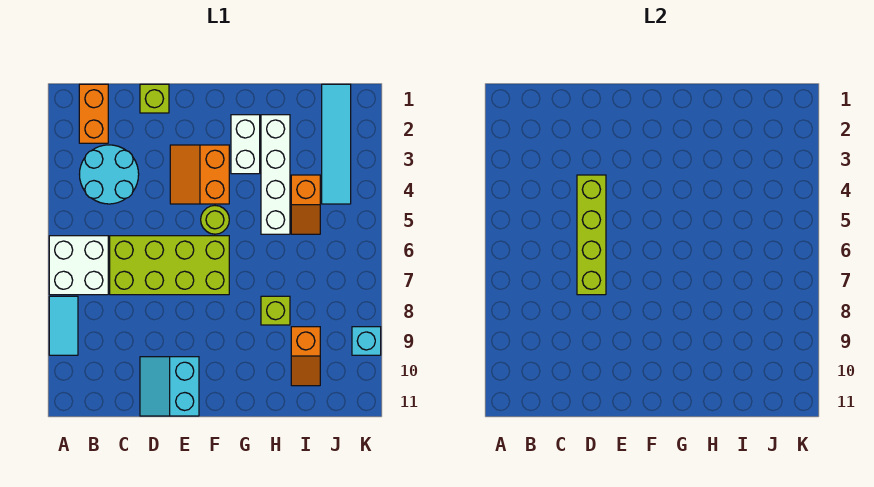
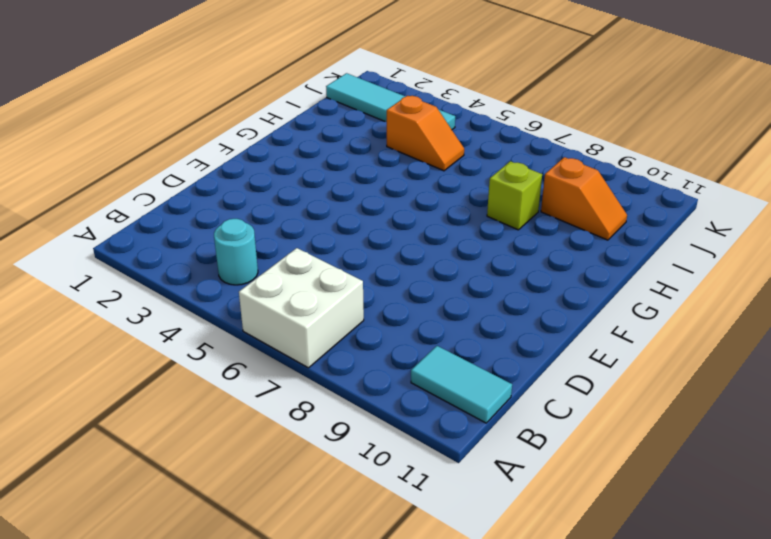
cyan round brick B4 level 1 -> cyan round brick B3:C4 level 1
cyan tile B10:B11 level 1 -> cyan tile A8:A9 level 1
none -> orange brick B1:B2 level 1
none -> lime brick C6:F7 level 1
none -> lime brick D1 level 1

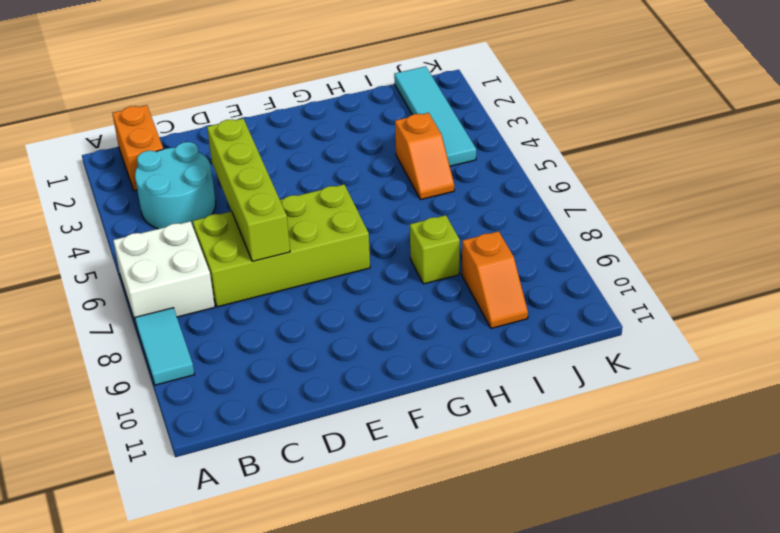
none -> lime brick D1 level 1
none -> cyan slope D10:E11 level 1 top E
none -> orange slope E3:F4 level 1 top F

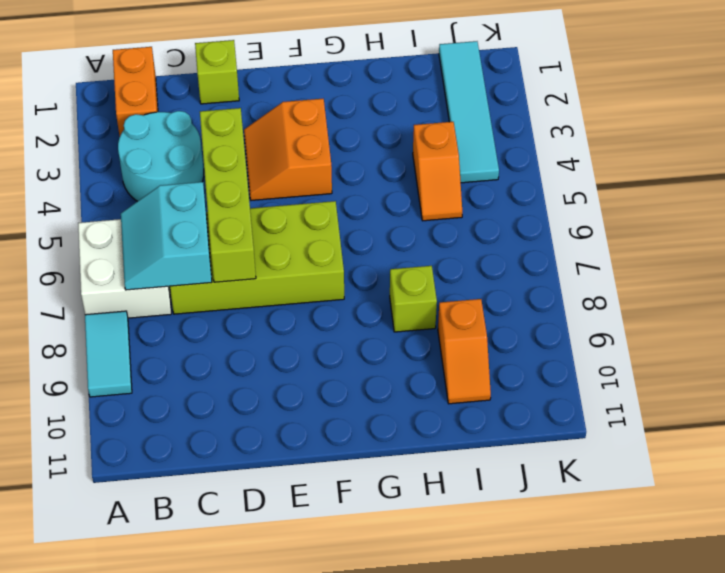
cyan slope B6:C7 level 2 top C -> cyan slope D10:E11 level 1 top E
none -> lime round brick F5 level 1
none -> white brick G2:G3 level 1
none -> white brick H2:H5 level 1

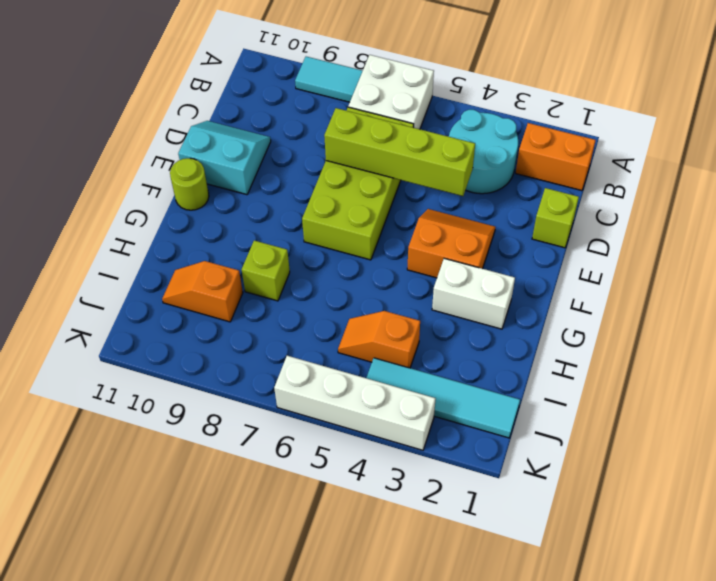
lime round brick F11 level 1 -> lime round brick F5 level 1
white brick K3:K6 level 1 -> white brick H2:H5 level 1
none -> cyan brick K9 level 1

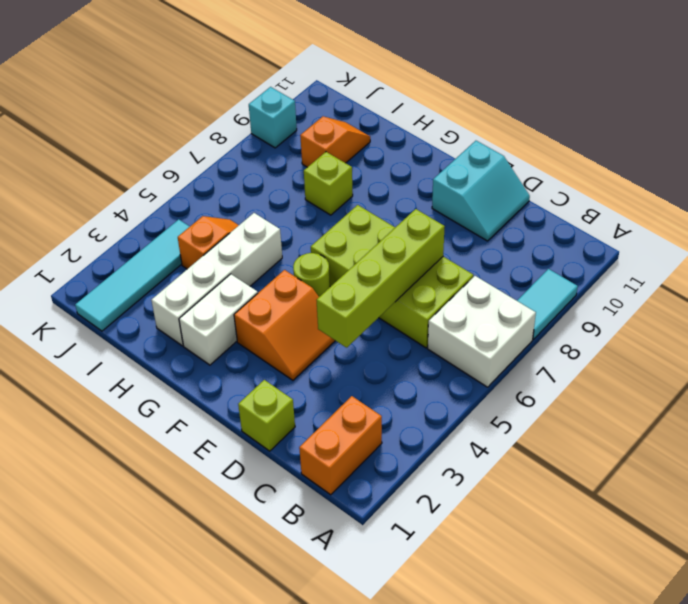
none -> cyan round brick B3:C4 level 1

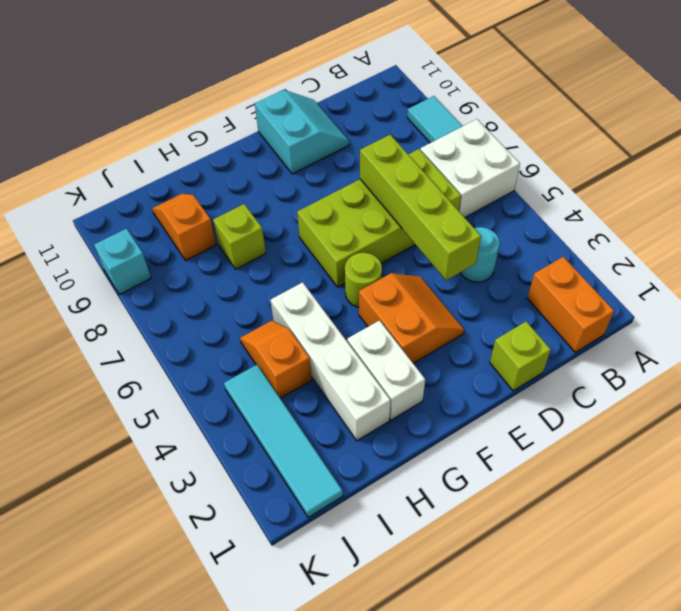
cyan round brick C4 level 1 -> cyan round brick B3:C4 level 1

